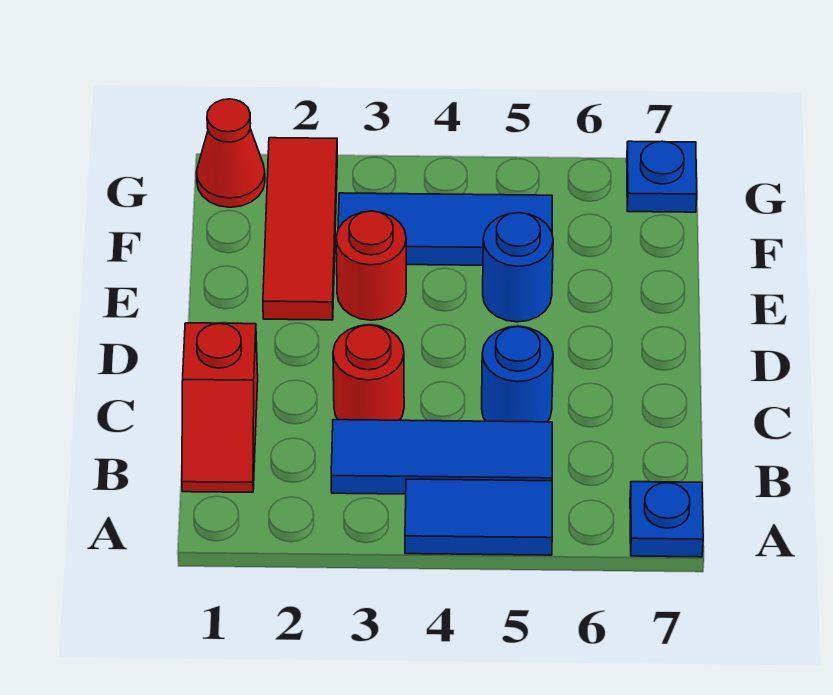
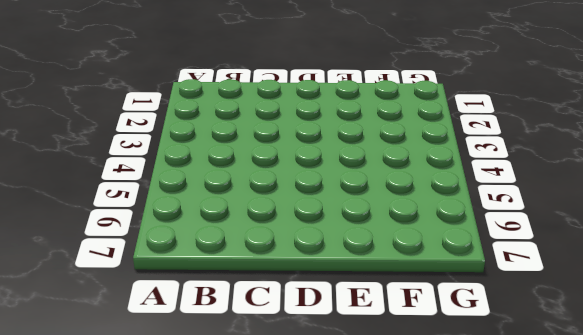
none -> blue tile A4:A5 level 1
none -> blue plate A7 level 1
none -> red slope B1:C1 level 1 top C

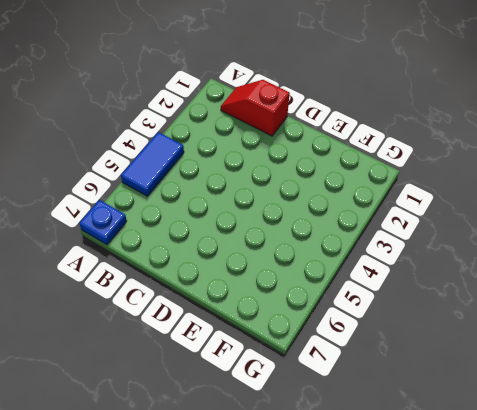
none -> blue tile B3:B5 level 1
none -> red round brick C3 level 1
none -> blue round brick C5 level 1

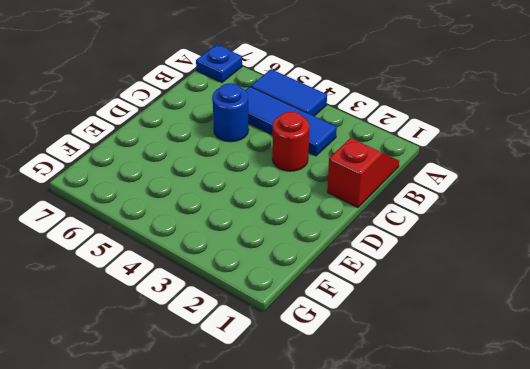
none -> red tile E2:G2 level 1
none -> red round brick E3 level 1
none -> blue round brick E5 level 1

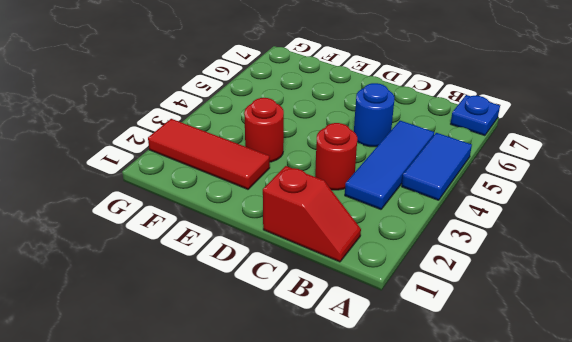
none -> blue round brick E5 level 1
none -> blue tile F3:F5 level 1
none -> red cone G1 level 1

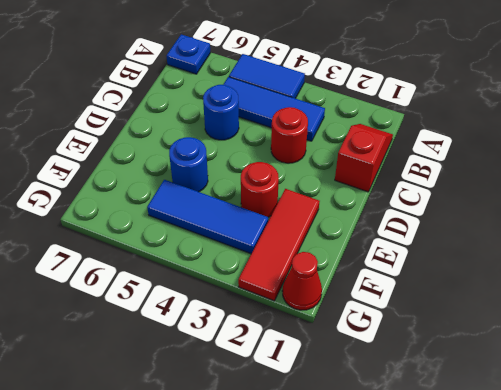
none -> blue plate G7 level 1

